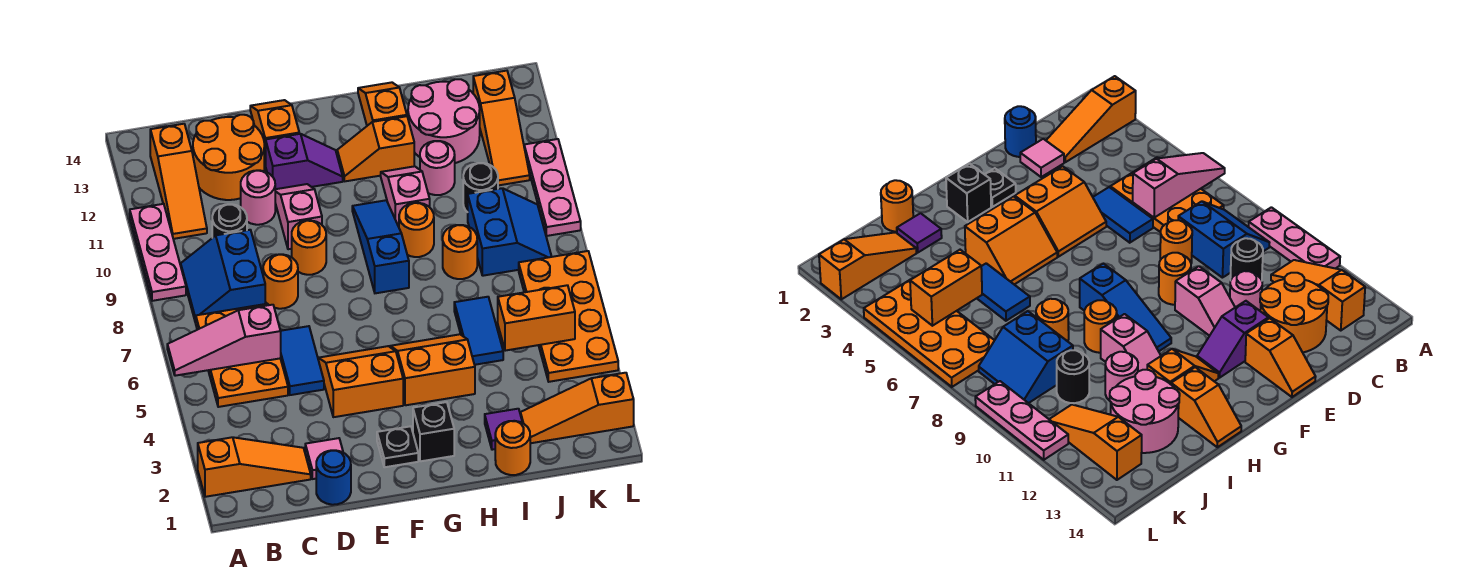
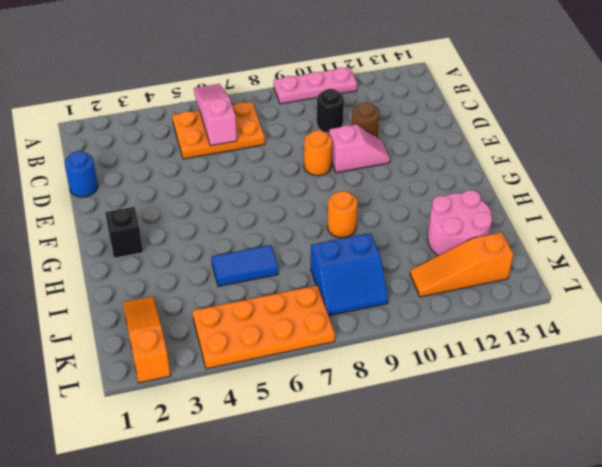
brown round brick D11 level 1 -> pink round brick D11 level 1
none -> orange slope A2:C2 level 1 top A
none -> blue slope B8:C9 level 1 top C
none -> orange slope B11:B13 level 1 top 13
none -> orange round brick C12:D13 level 1

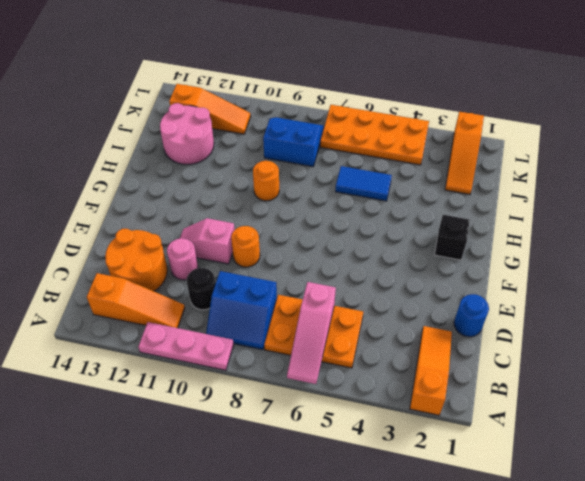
none -> pink tile D2 level 1
none -> blue tile D5:D6 level 1
none -> orange round brick D8 level 1
none -> orange slope E4:F5 level 1 top 4

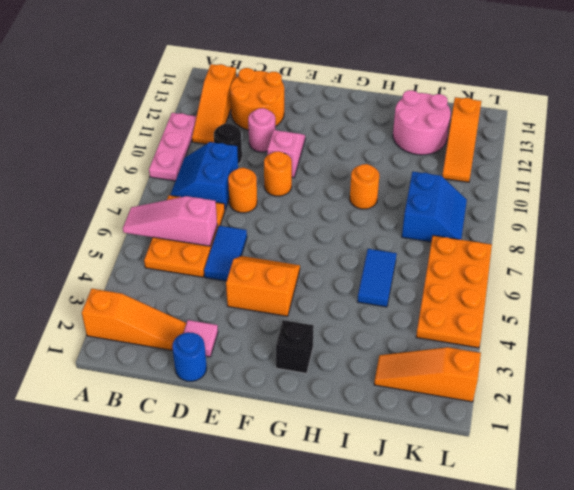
none -> purple slope E12:F12 level 1 top E
none -> orange slope E13:E14 level 1 top 13
none -> black plate F2 level 1
none -> orange slope G4:H5 level 1 top 4

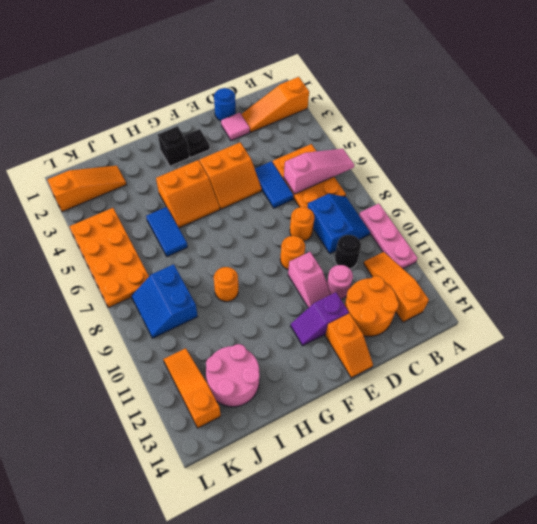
none -> blue slope G8:G10 level 1 top 8
none -> orange slope G12:H12 level 1 top H
none -> pink slope H10:H11 level 1 top 10
none -> orange slope H13:H14 level 1 top 13

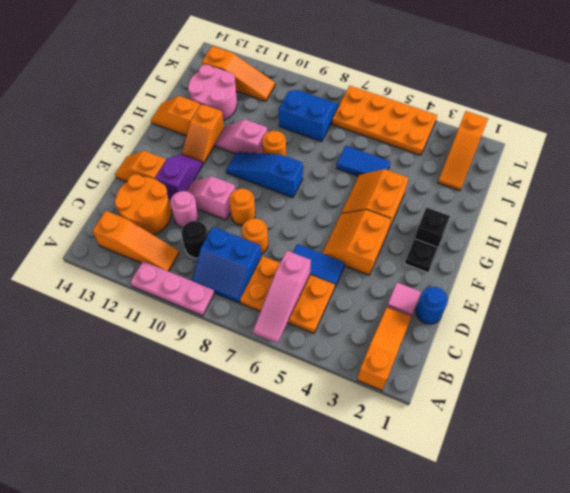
none -> orange round brick I1 level 1
none -> purple tile I2 level 1
none -> orange round brick I8 level 1
none -> pink round brick I11 level 1

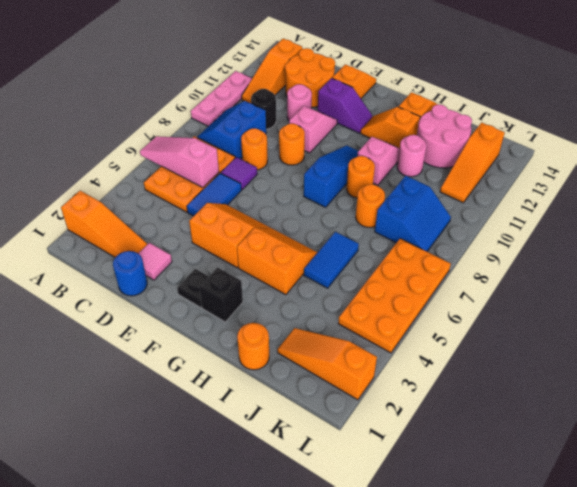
purple tile D7 level 1 -> purple tile I2 level 1
none -> black round brick J10 level 1
none -> pink plate L9:L11 level 1
none -> orange brick J5:K5 level 2

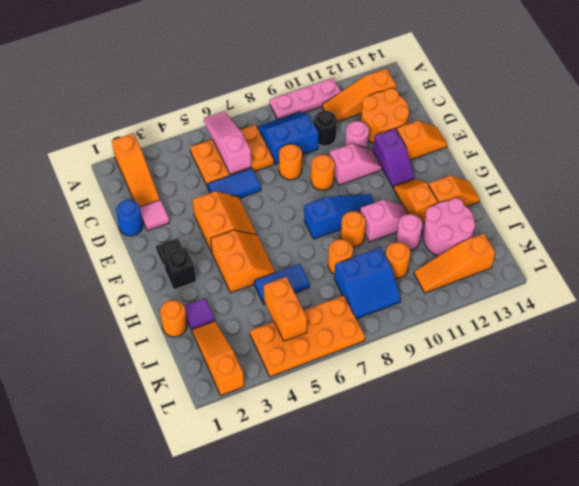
orange round brick J10 level 1 -> black round brick J10 level 1
none -> pink plate L9:L11 level 1

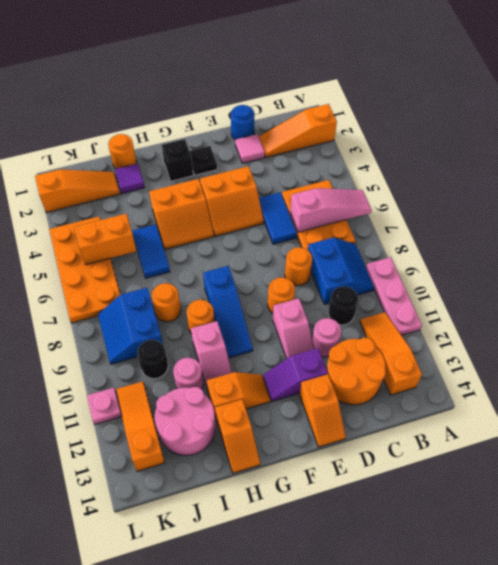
pink plate L11 level 1 -> pink plate L9:L11 level 1

